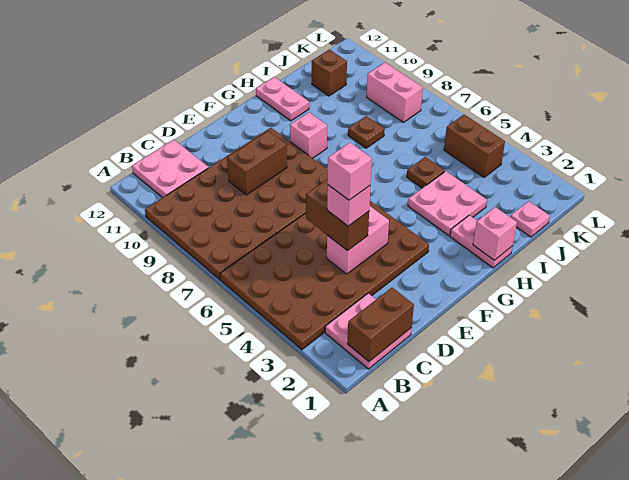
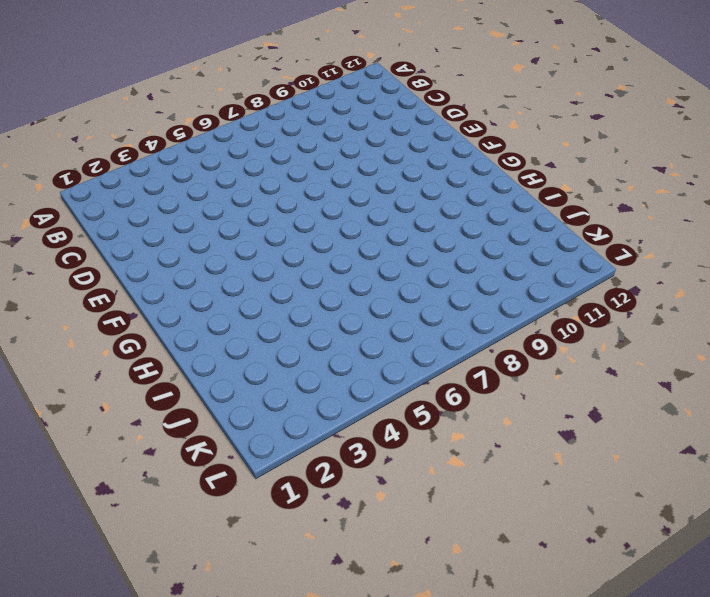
none -> brown plate A3:F6 level 1
none -> brown plate A7:F10 level 1
none -> pink plate B1:C2 level 1

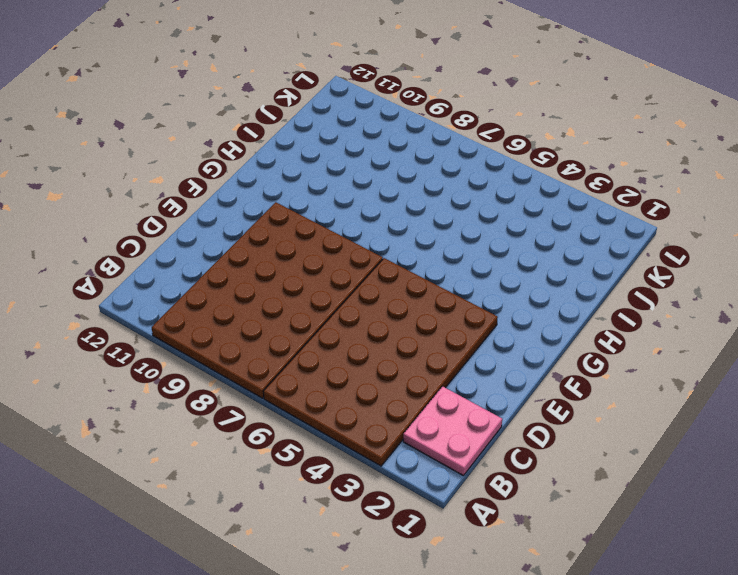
none -> pink plate B11:C12 level 1
none -> pink brick G9 level 1
none -> pink plate H1:H2 level 1

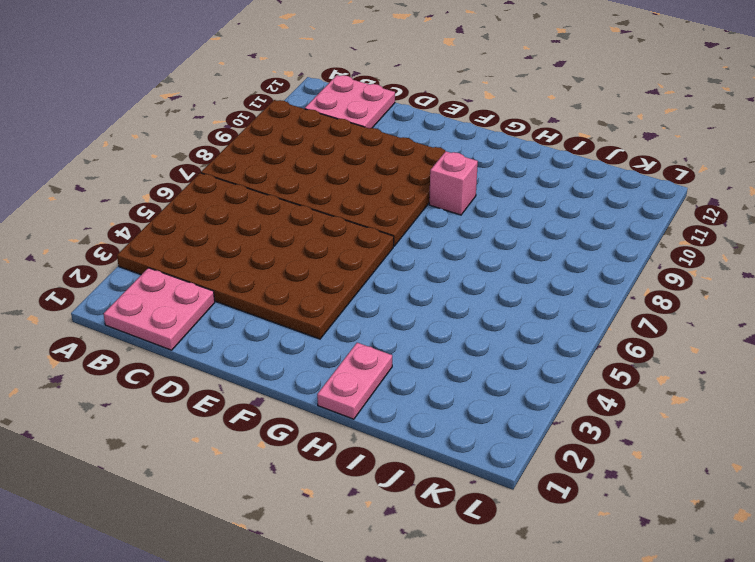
none -> pink plate H3:I4 level 1
none -> pink plate H11:H12 level 1
none -> brown plate I5 level 1

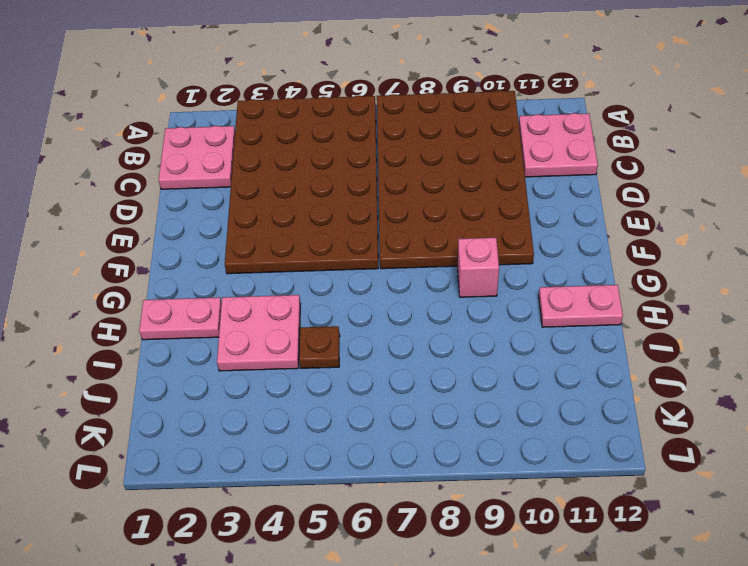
none -> brown plate I8 level 1
none -> pink plate J1 level 1
none -> brown brick J11 level 1

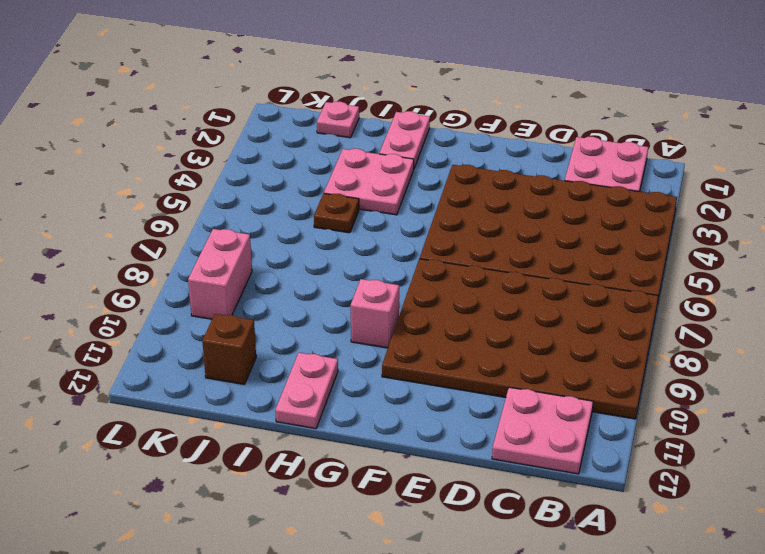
none -> brown plate I8 level 1
none -> brown brick K4:K5 level 1
none -> brown brick B1:C1 level 2

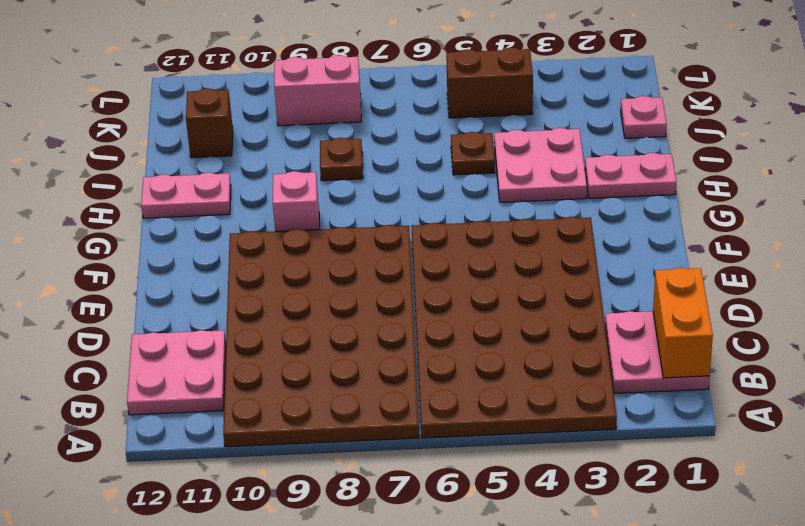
orange brick B1:C1 level 2 -> brown brick B1:C1 level 2
none -> pink brick D4:E4 level 2
none -> brown brick D9:E9 level 2
none -> pink brick H1 level 2

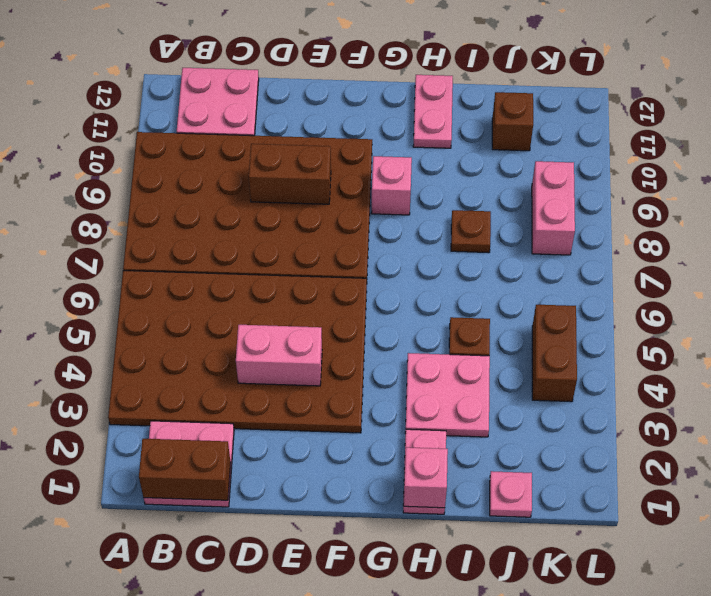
none -> brown brick D4:D5 level 3
none -> pink brick D4 level 4
none -> pink brick D4 level 5

